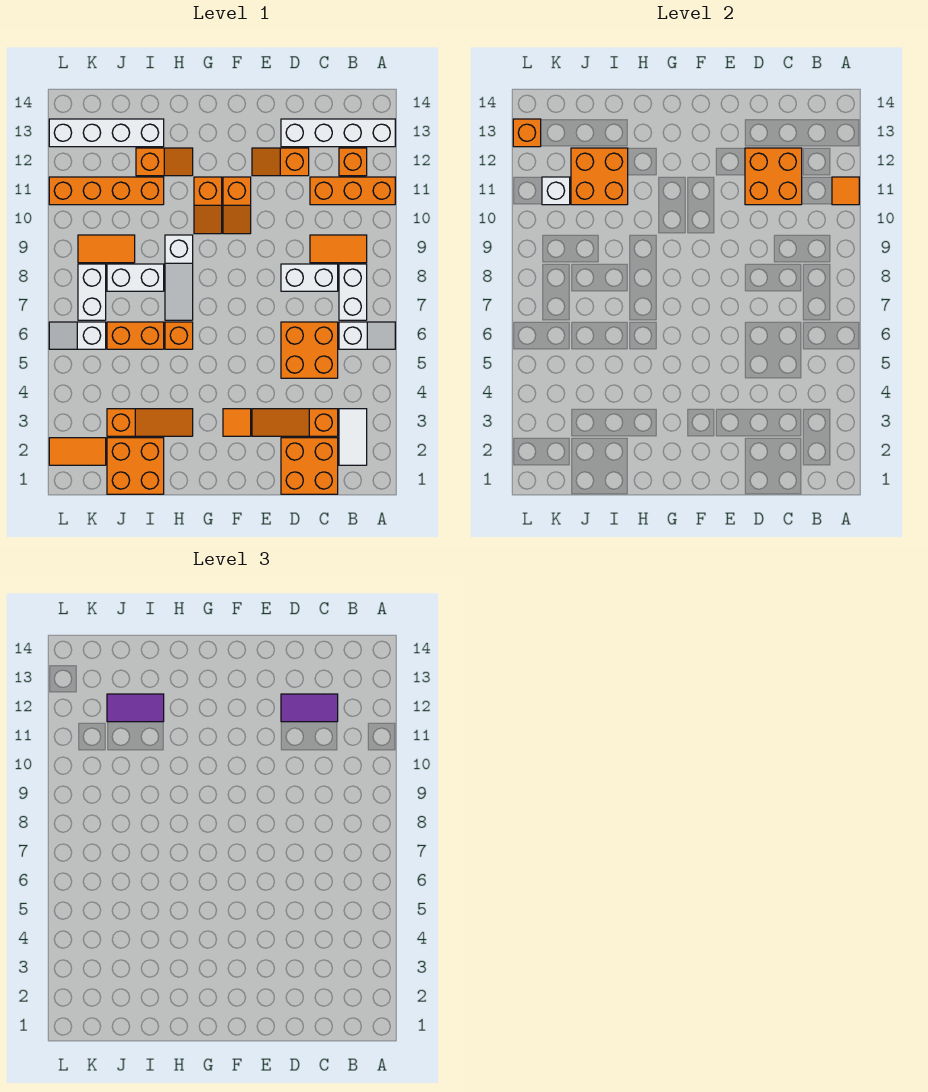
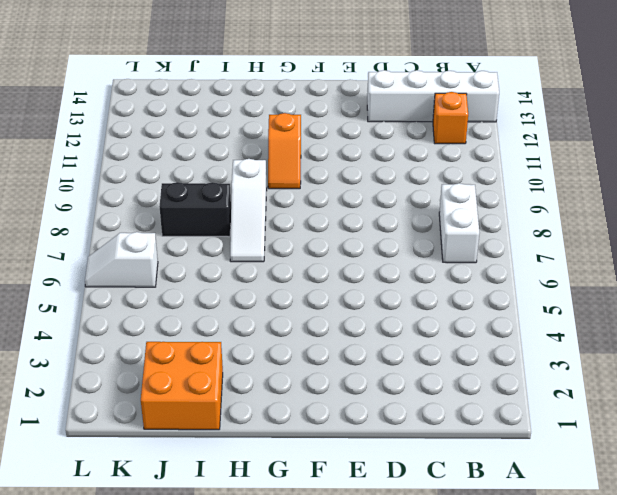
black brick I8:J8 level 1 -> white brick I8:J8 level 1
none -> white slope A6:B6 level 1 top B
none -> orange brick A11:C11 level 1
none -> white tile B2:B3 level 1
none -> orange tile B9:C9 level 1

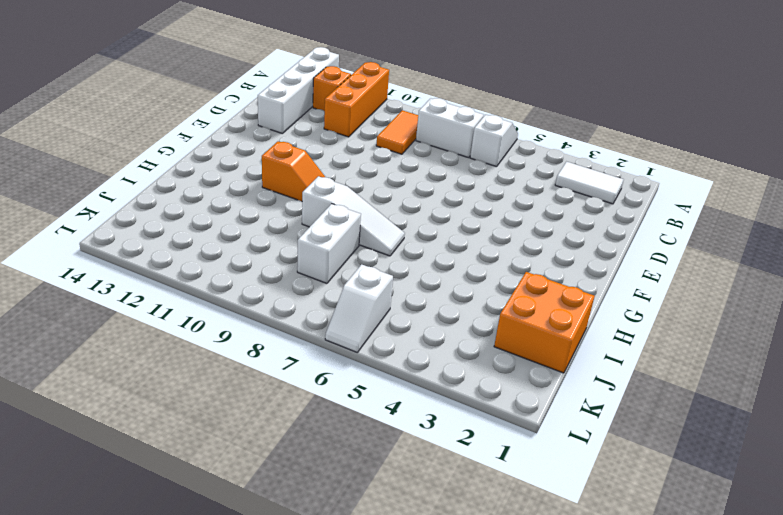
none -> orange brick C1:D2 level 1
none -> orange slope C3:E3 level 1 top C
none -> orange brick C5:D6 level 1
none -> white brick C8:D8 level 1

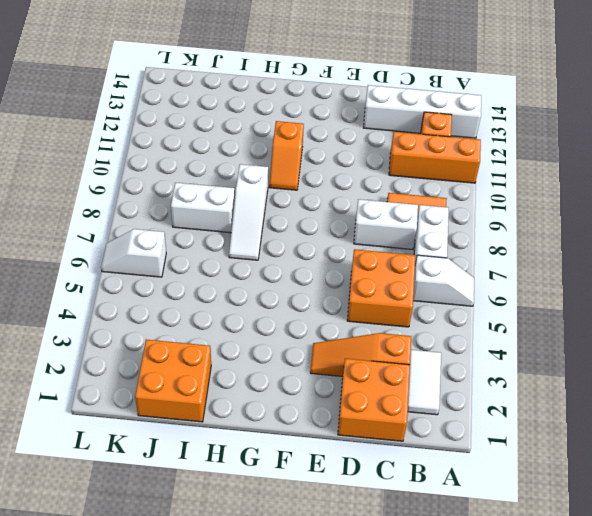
none -> orange slope D12:E12 level 1 top D
none -> orange tile F3 level 1
none -> orange slope F10:F11 level 1 top 11
none -> orange slope H3:J3 level 1 top J

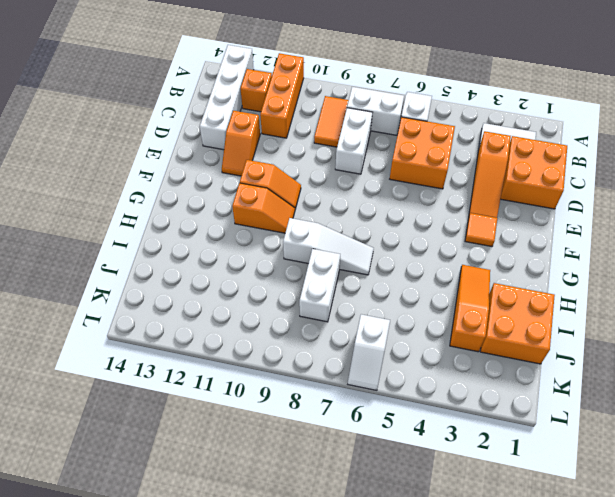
none -> orange brick H6 level 1
none -> orange slope H12:I12 level 1 top I
none -> orange brick I6:J6 level 1
none -> orange brick I11:L11 level 1

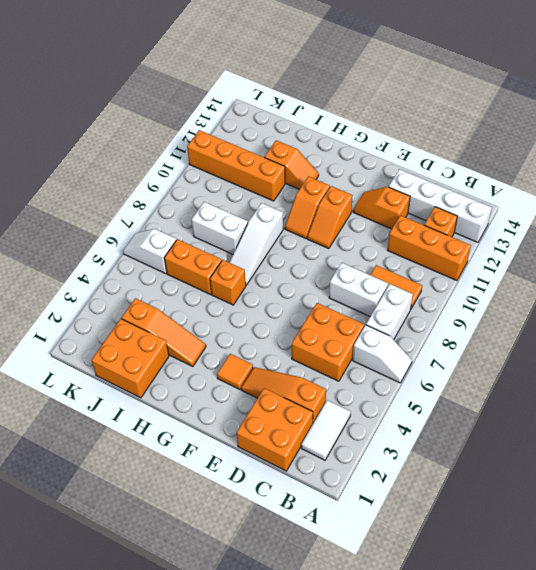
none -> white brick I13:L13 level 1
none -> orange tile J9:K9 level 1
none -> orange tile K2:L2 level 1
none -> white brick K7:K8 level 1

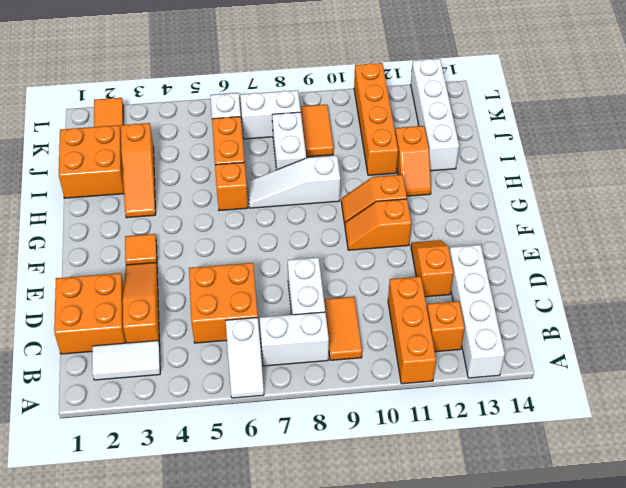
none -> orange tile A11 level 2
none -> orange brick C11:D12 level 2
none -> orange brick I11:J12 level 2
none -> white brick K11 level 2

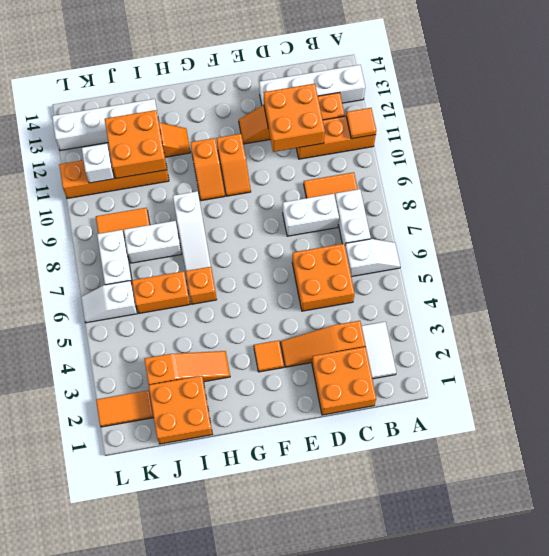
none -> orange brick L13 level 2
none -> purple tile C12:D12 level 3
none -> purple tile I12:J12 level 3

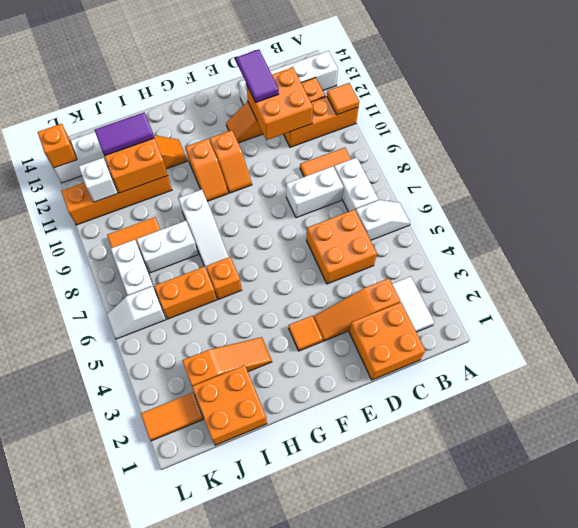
purple tile D12:D13 level 3 -> purple tile C12:D12 level 3

